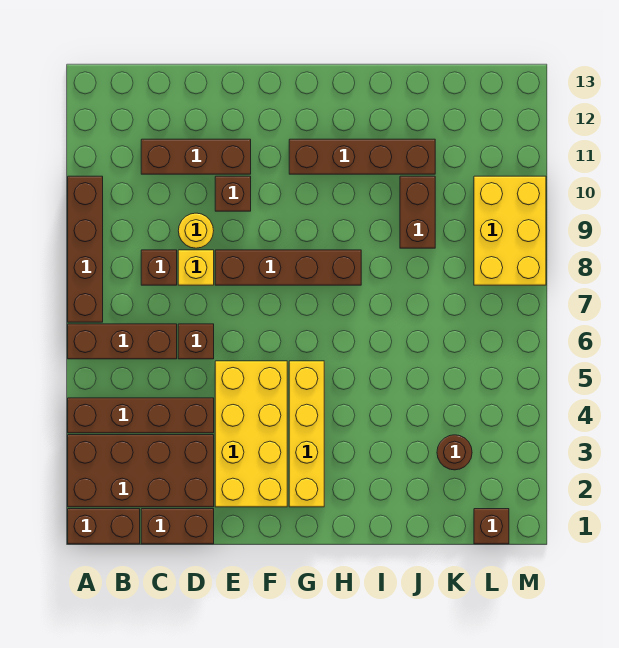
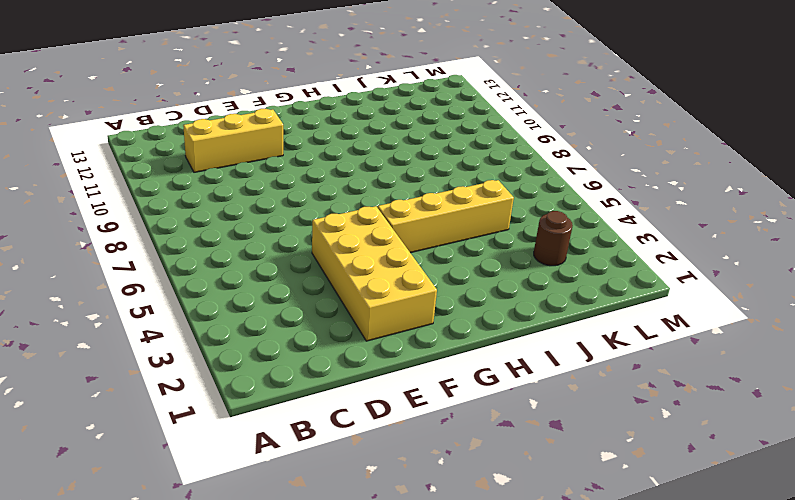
yellow brick C11:E11 level 1 -> brown brick C11:E11 level 1
yellow brick G5:J5 level 1 -> yellow brick G2:G5 level 1
none -> brown brick A1:B1 level 1
none -> brown brick A2:D3 level 1
none -> brown brick A4:D4 level 1

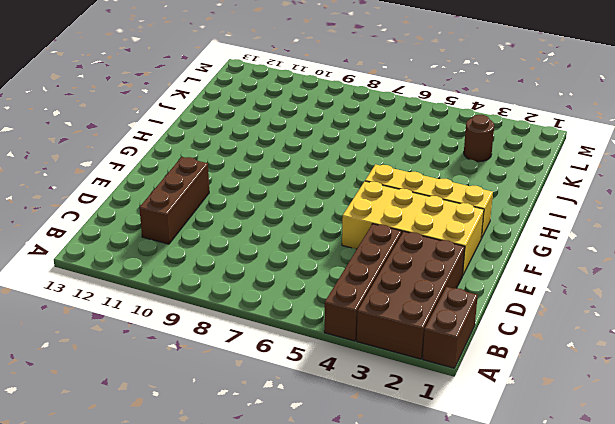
none -> brown brick A6:C6 level 1
none -> brown brick A7:A10 level 1
none -> brown brick C1:D1 level 1

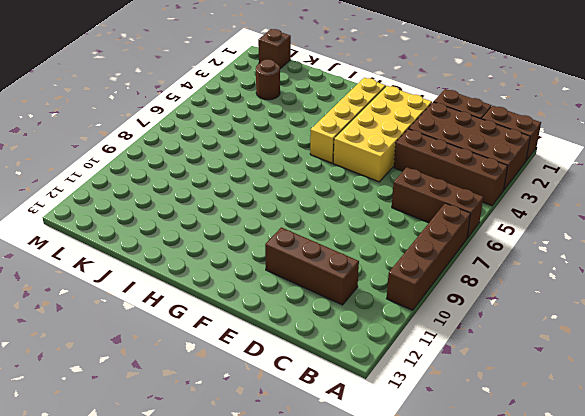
none -> brown brick C8 level 1
none -> brown brick D6 level 1
none -> yellow brick D8 level 1

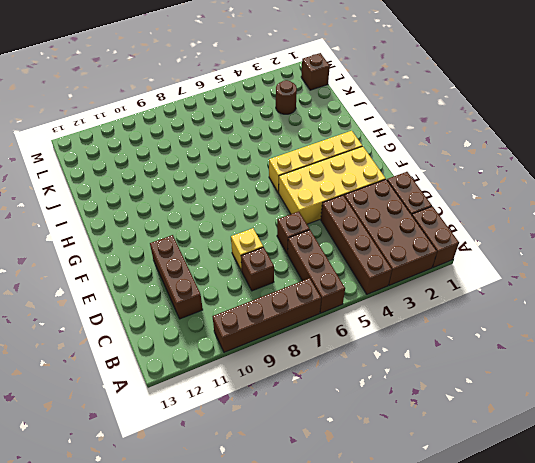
none -> yellow round brick D9 level 1
none -> brown brick E8:H8 level 1
none -> brown brick E10 level 1

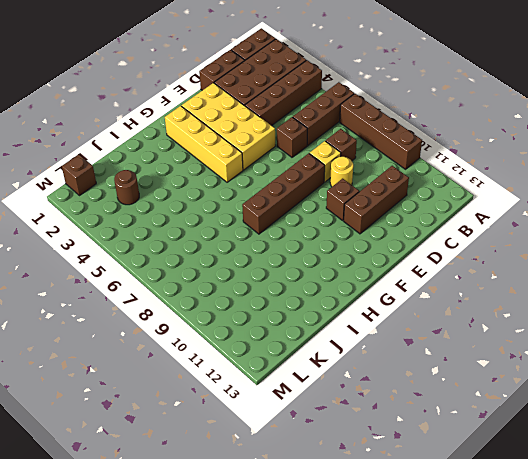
none -> brown brick G11:J11 level 1
none -> brown brick J9:J10 level 1
none -> yellow brick L8:M10 level 1

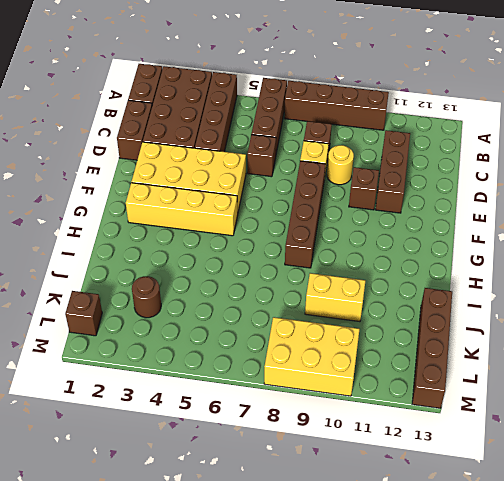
yellow brick J9:J10 level 1 -> brown brick J9:J10 level 1
brown brick J13:M13 level 1 -> brown brick G11:J11 level 1

